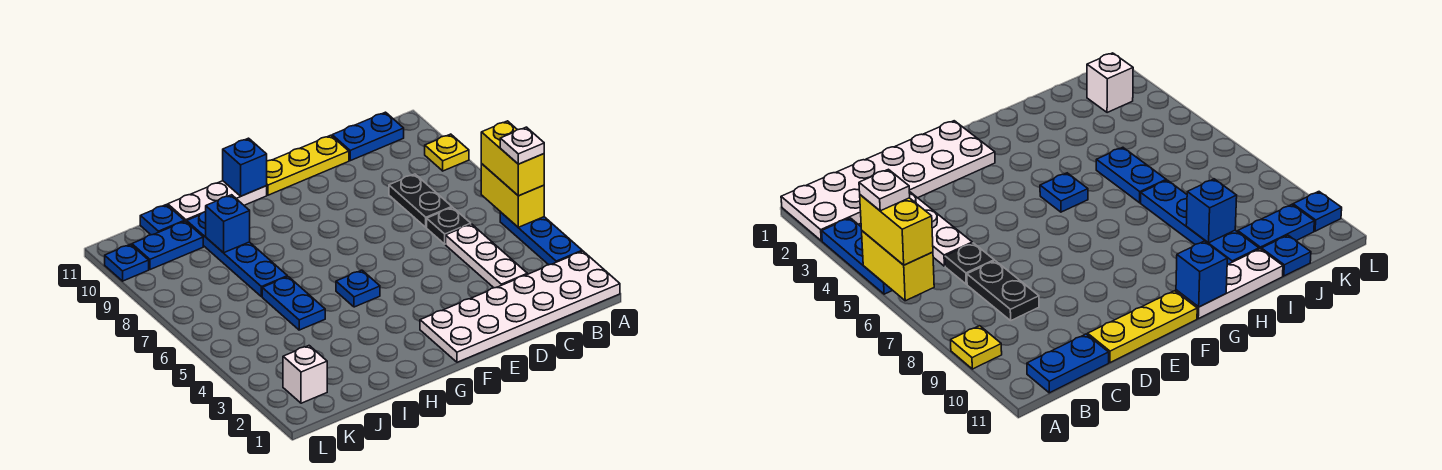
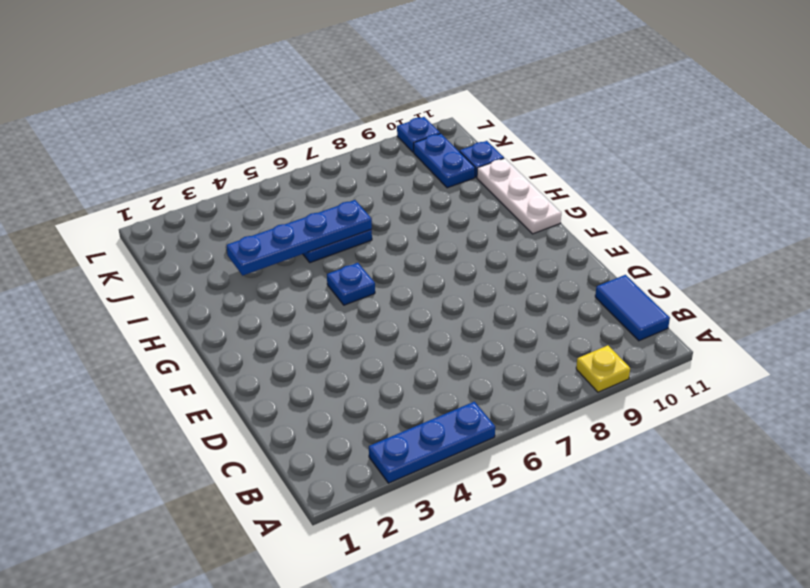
blue tile B11:C11 level 1 -> blue plate B11:C11 level 1
blue plate I3:I6 level 2 -> blue plate I7:I10 level 1
none -> white plate A1:F2 level 1
none -> white plate C3:C5 level 1
none -> black plate C6 level 1

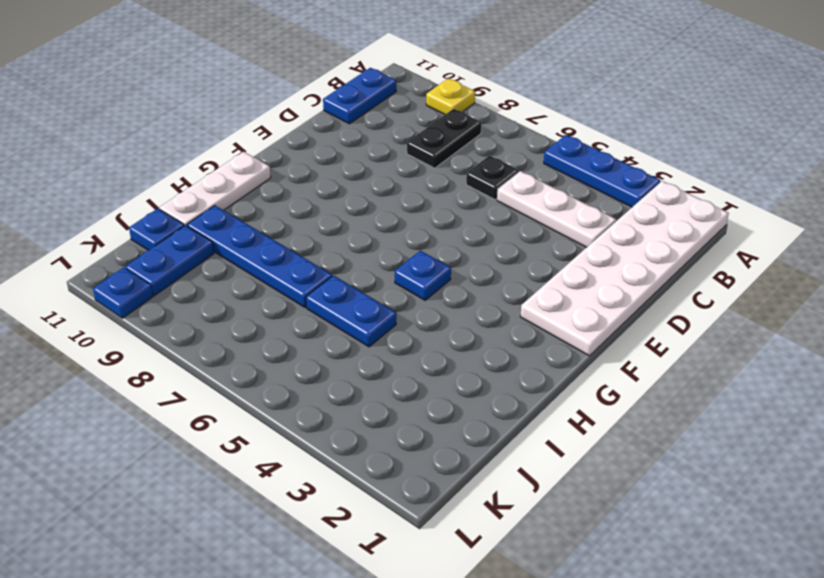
black plate B8:C8 level 1 -> black plate C7:C8 level 1
none -> yellow plate D11:F11 level 1
none -> white brick K2 level 1
none -> yellow brick A5:A6 level 2

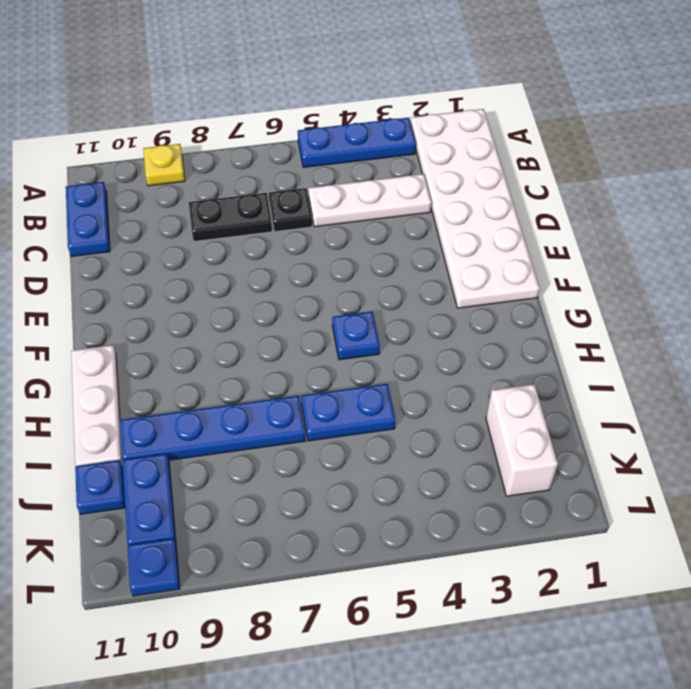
white brick J2:K2 level 1 -> white brick K2 level 1
none -> yellow plate D11:F11 level 1
none -> yellow brick A5:A6 level 2
none -> blue brick G11 level 2

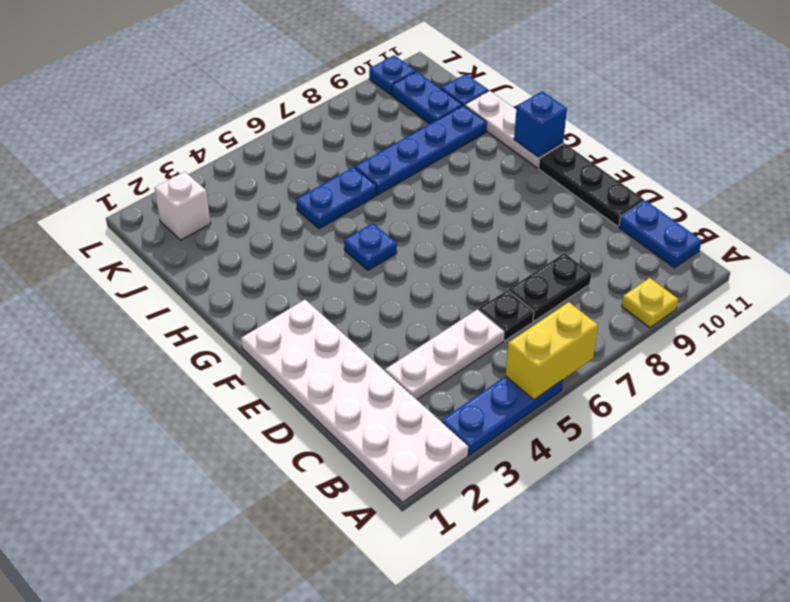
black plate D11:F11 level 1 -> yellow plate D11:F11 level 1
none -> blue brick I9 level 2
none -> yellow brick A5:A6 level 3
none -> white plate A5 level 4

